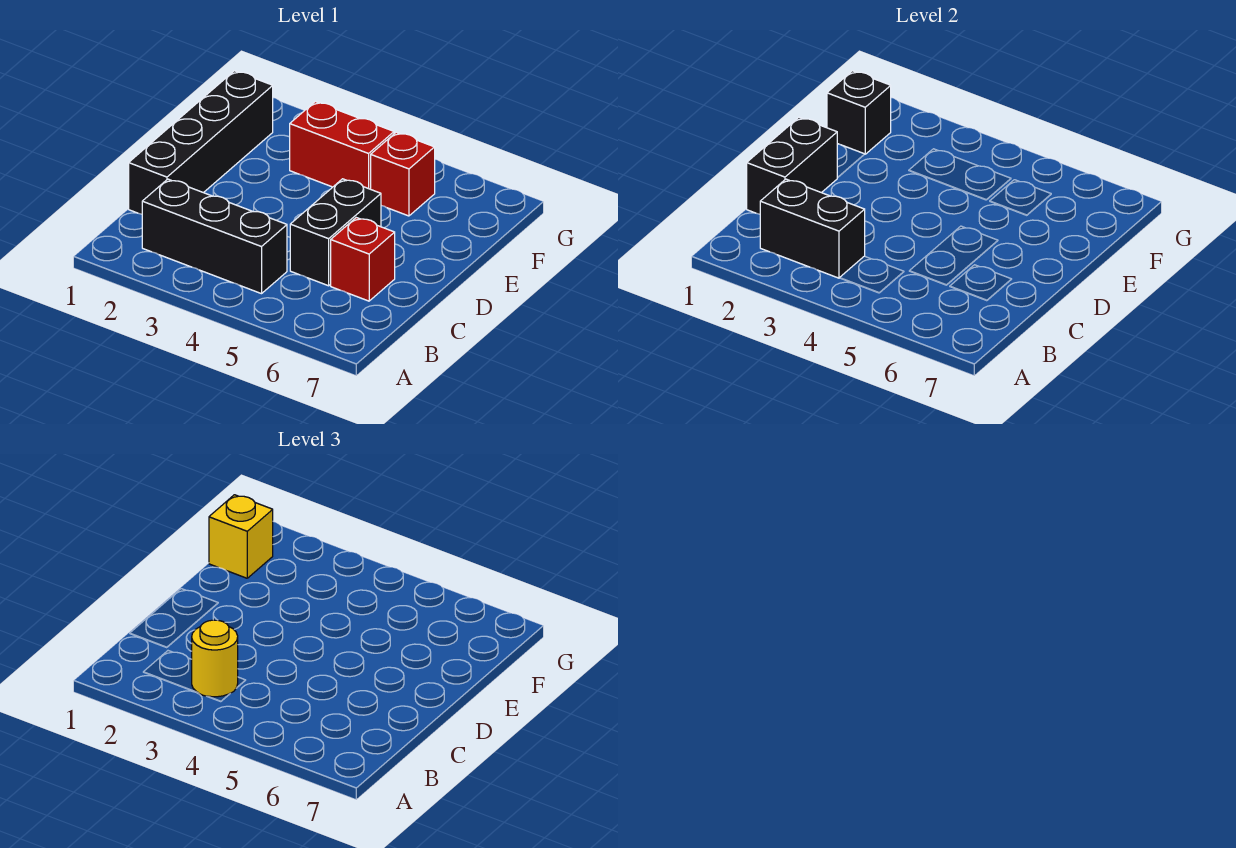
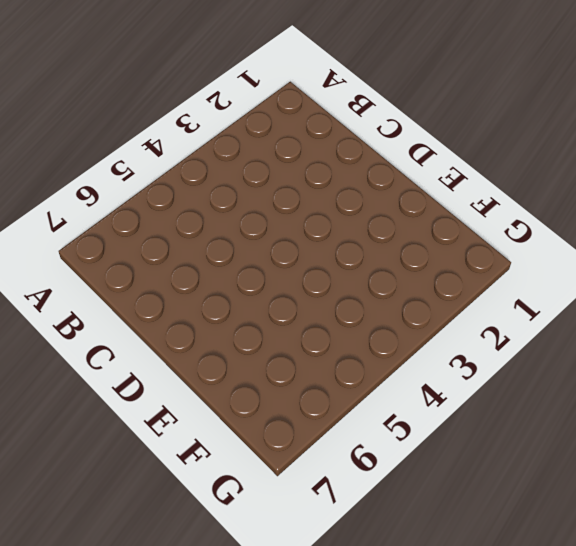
none -> black brick B2:B4 level 1
none -> black brick C1:F1 level 1

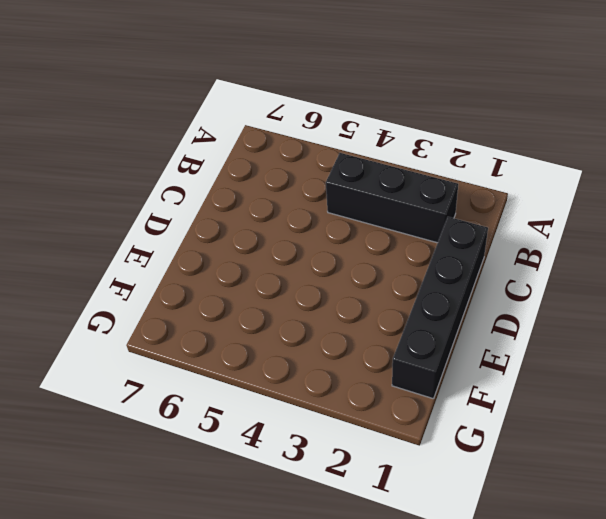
none -> black brick C5:D5 level 1
none -> red brick C6 level 1

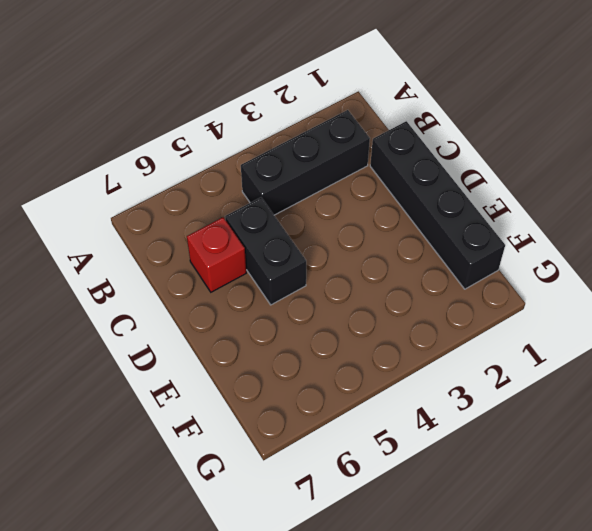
none -> red brick F3:F4 level 1
none -> red brick F5 level 1

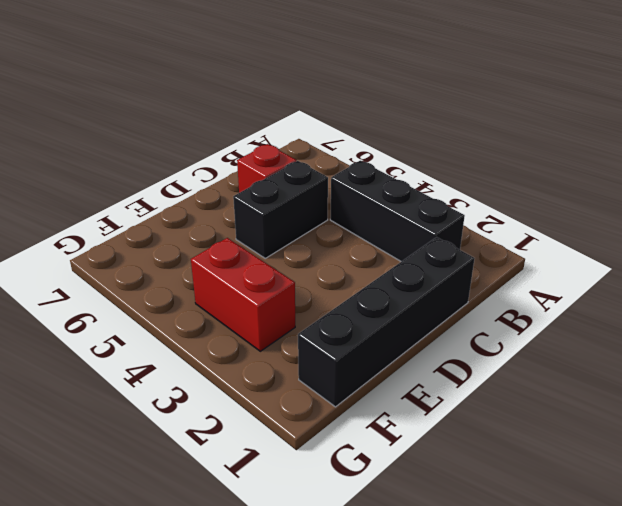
none -> red brick F5 level 1
none -> black brick B2:B3 level 2

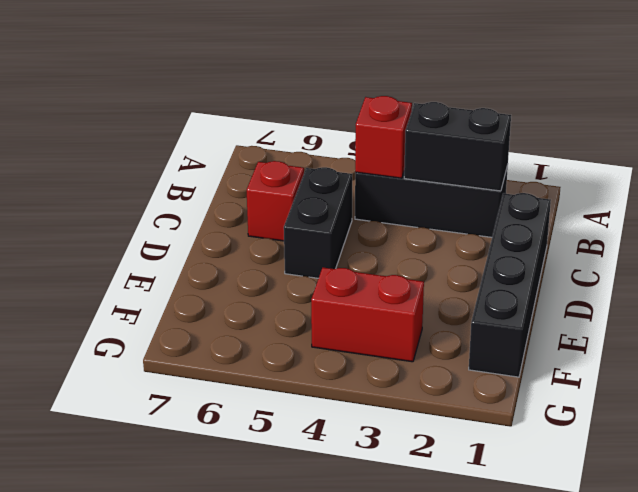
red brick B4 level 2 -> red brick F5 level 1
none -> black brick C1:D1 level 2
none -> black brick F1 level 2

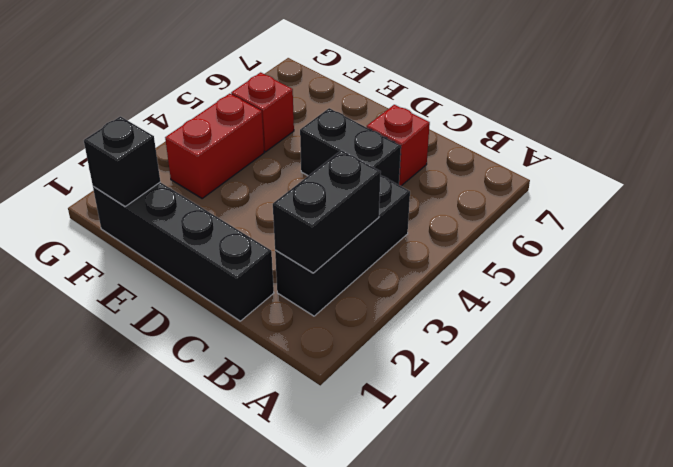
none -> black brick C1:D1 level 2
none -> yellow round brick B3 level 3

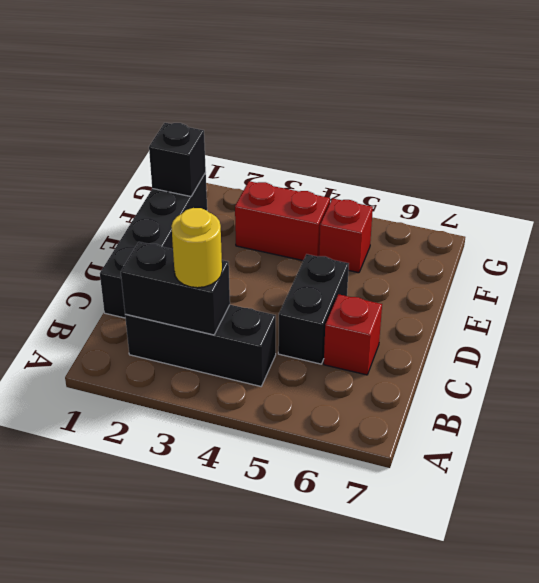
none -> black brick C1:D1 level 2
none -> yellow brick F1 level 3

